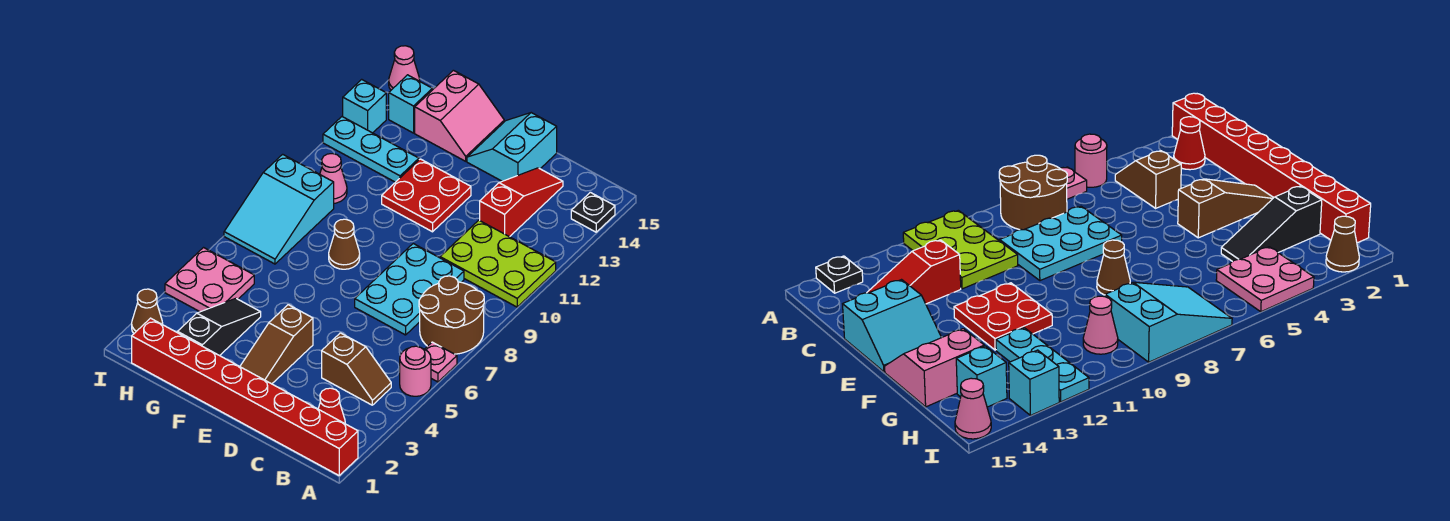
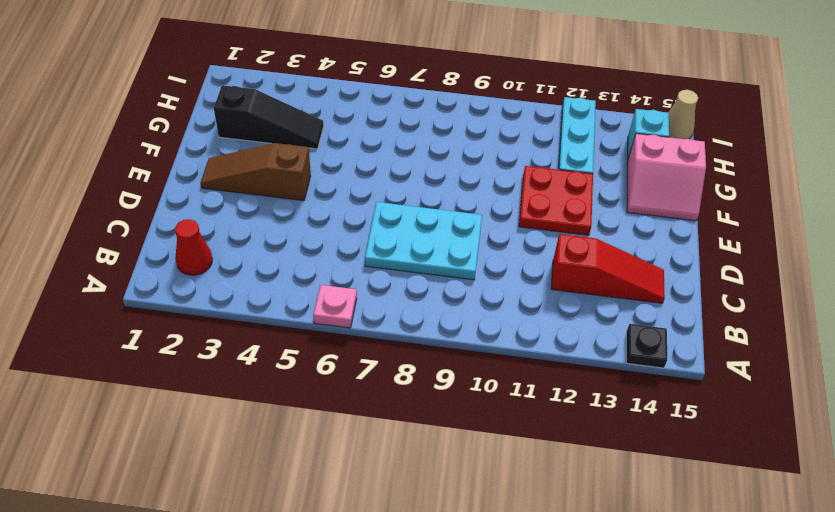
tan cone I15 level 1 -> pink cone I15 level 1
none -> red brick A1:H1 level 1
none -> pink round brick A5 level 1
none -> brown round brick A7:B8 level 1

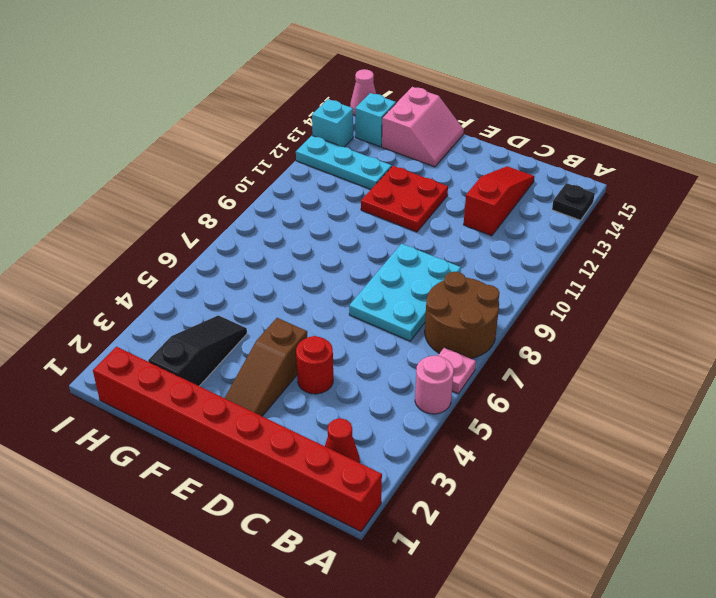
red round brick D4 level 1 -> none
none -> lime plate A10:C11 level 1
none -> brown slope B4:C4 level 1 top C
none -> cyan slope D14:E15 level 1 top D

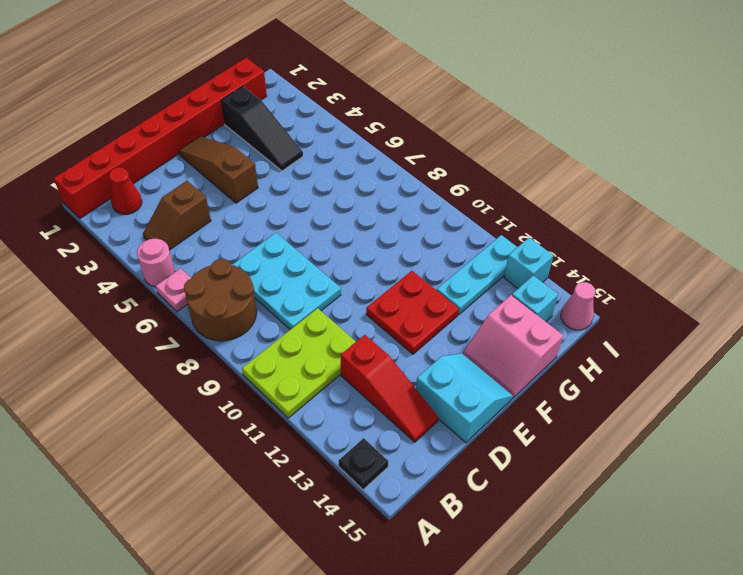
none -> brown cone F8 level 1
none -> pink plate H4:I5 level 1
none -> cyan slope H7:I9 level 1 top 9

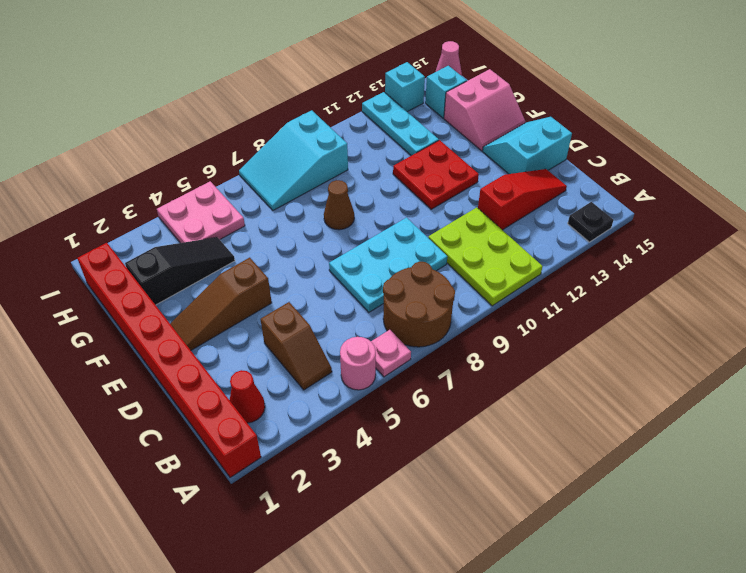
none -> pink cone H10 level 1
none -> brown cone I2 level 1

